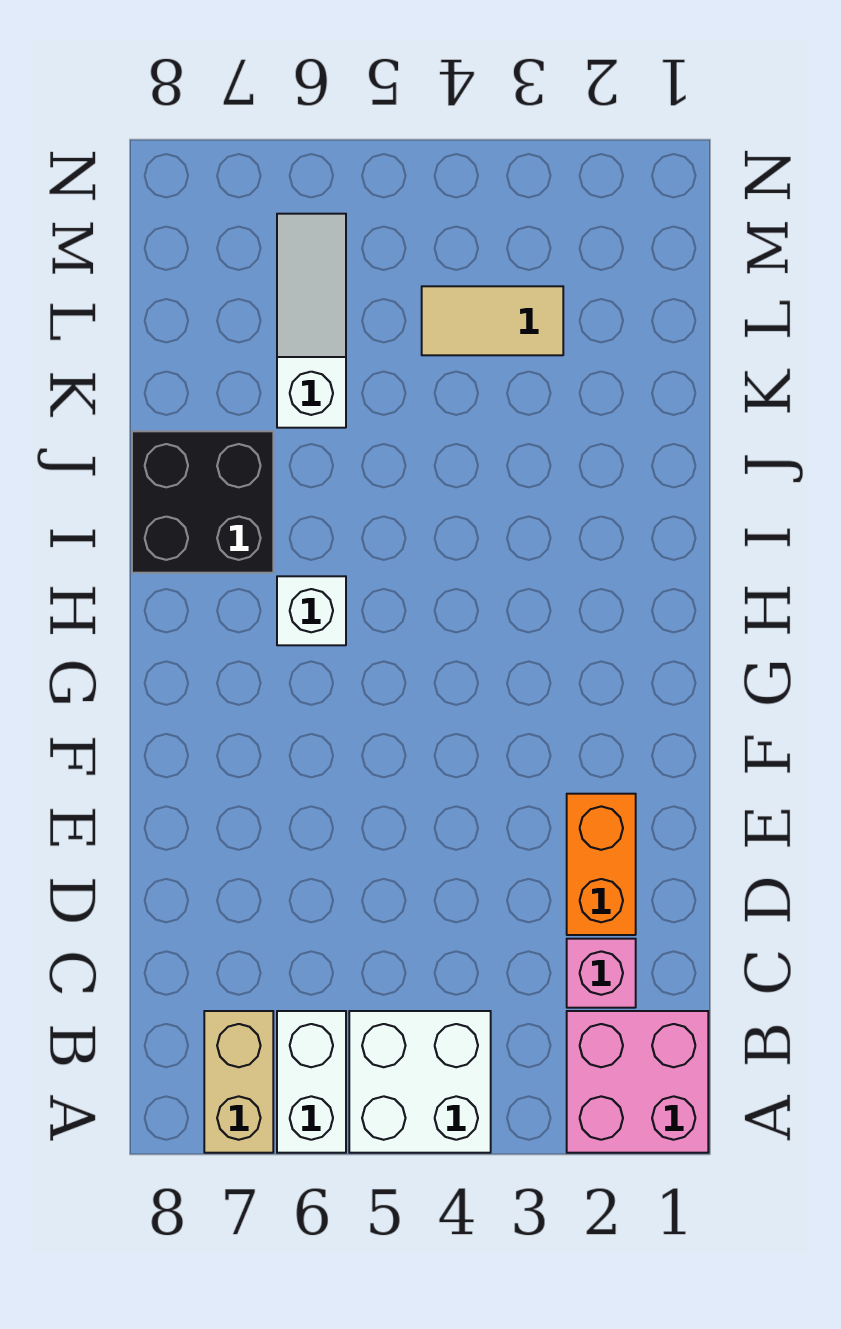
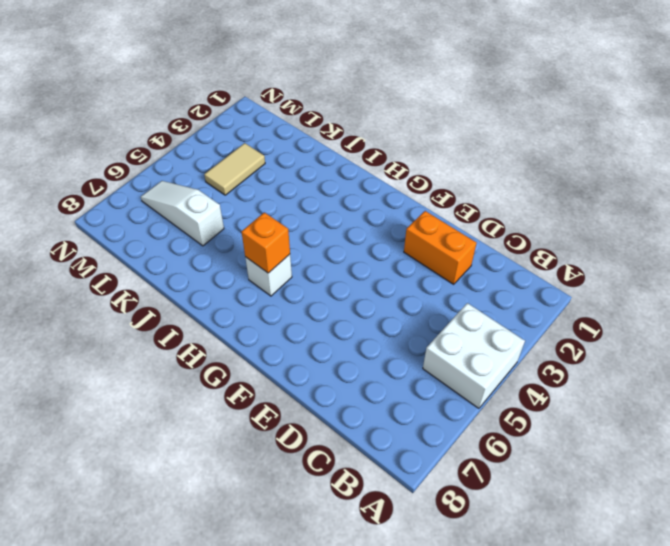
orange brick H6 level 2 -> none
none -> pink brick A1:B2 level 1
none -> white brick A6:B6 level 1

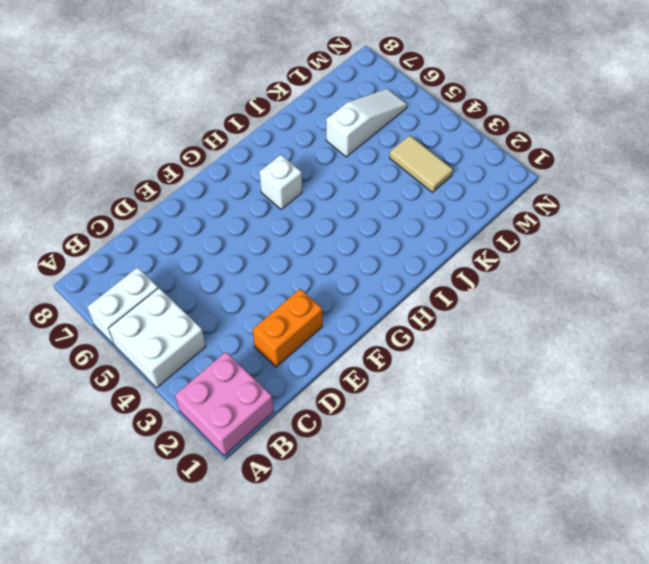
none -> tan brick A7:B7 level 1
none -> pink brick C2 level 1

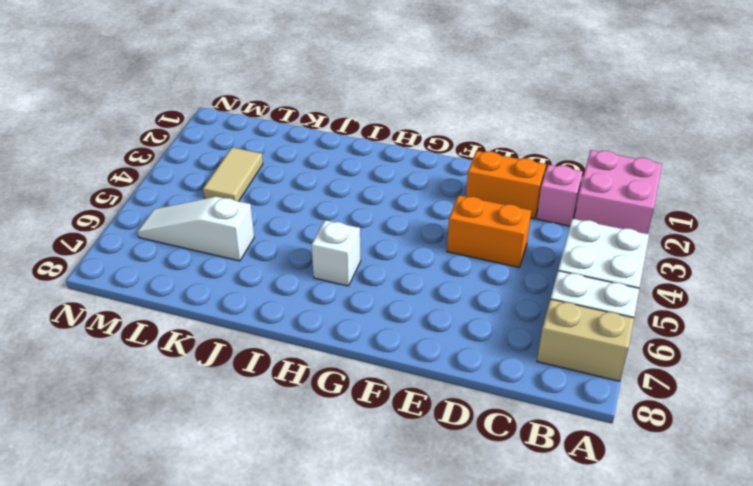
orange brick D4:E4 level 1 -> none
none -> black brick I7:J8 level 1

